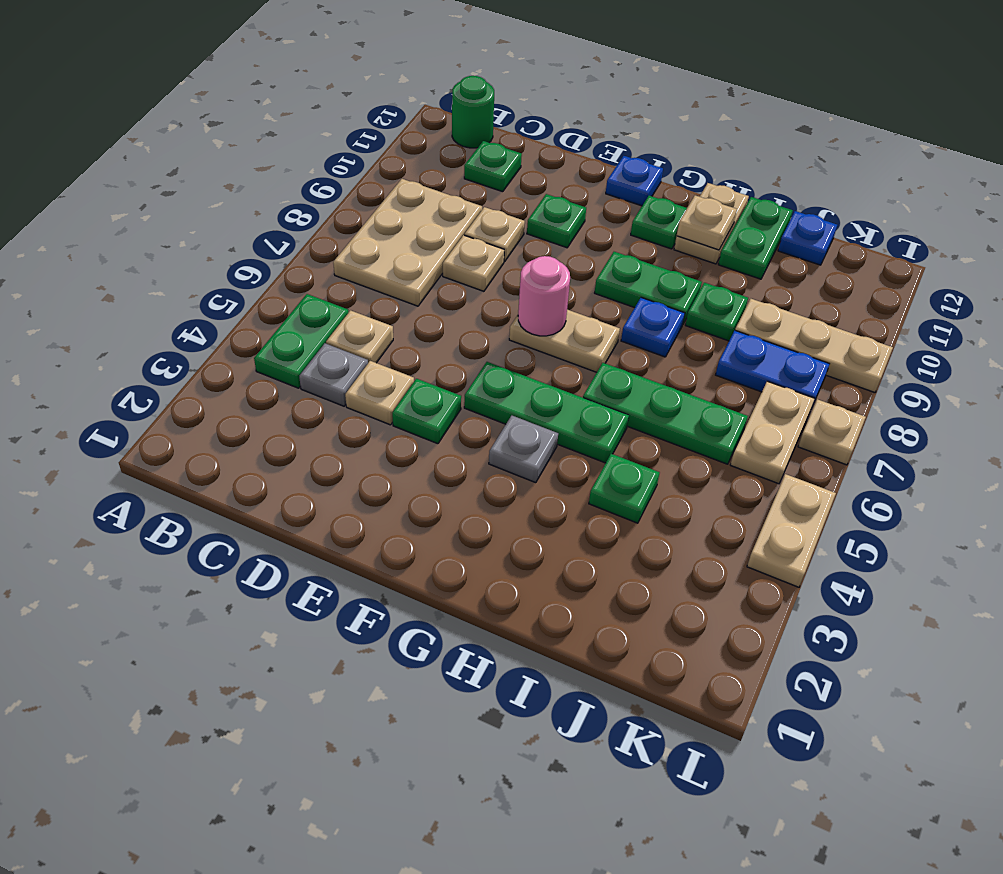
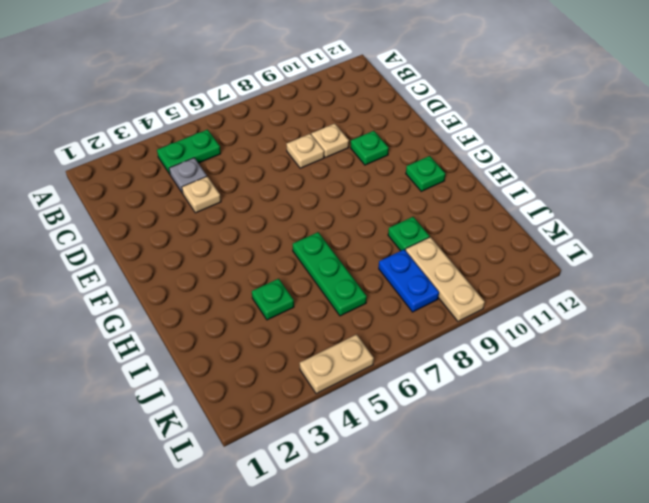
none -> tan plate B7:C9 level 1
none -> green round brick B12 level 1
none -> tan plate C5 level 1
none -> green plate C11 level 1

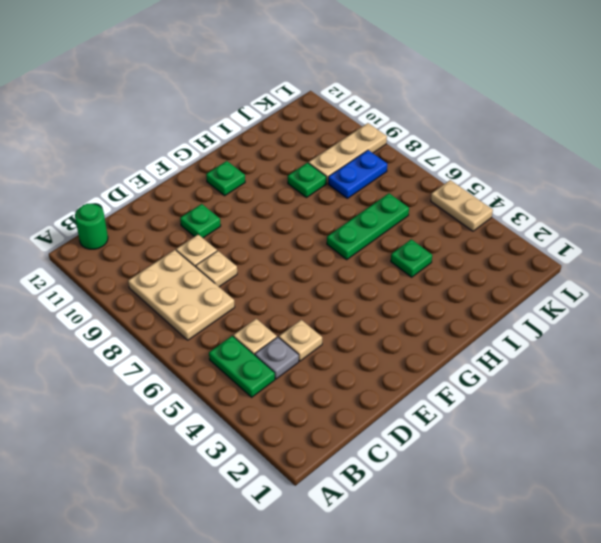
none -> green plate C11 level 1
none -> green plate E4 level 1
none -> green plate F5:H5 level 1
none -> tan plate F7:G7 level 1

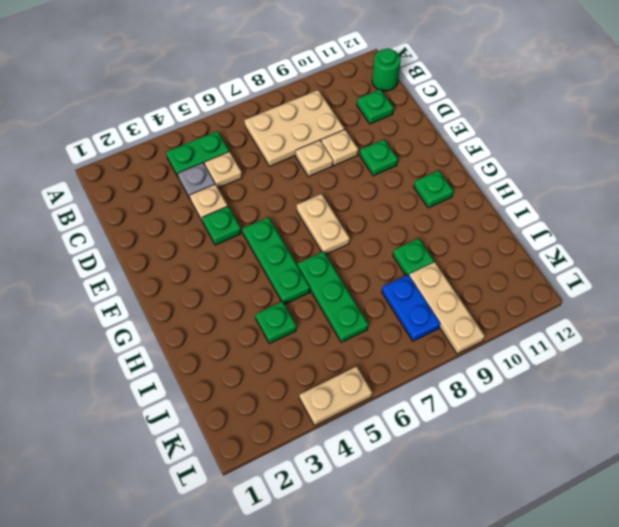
none -> blue plate F12 level 1
none -> grey plate G4 level 1
none -> green plate G9:H9 level 1
none -> blue plate H8 level 1

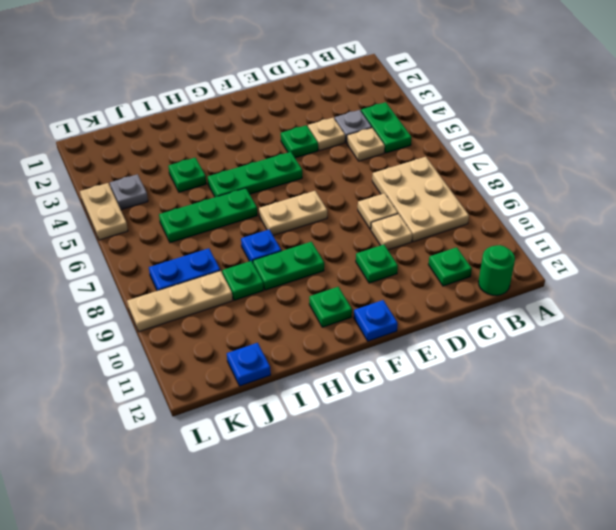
grey plate K4 level 1 -> grey plate G4 level 1
none -> tan plate H11:H12 level 1
none -> green plate I11:I12 level 1
none -> tan plate K6:K7 level 1
none -> tan plate L7 level 1

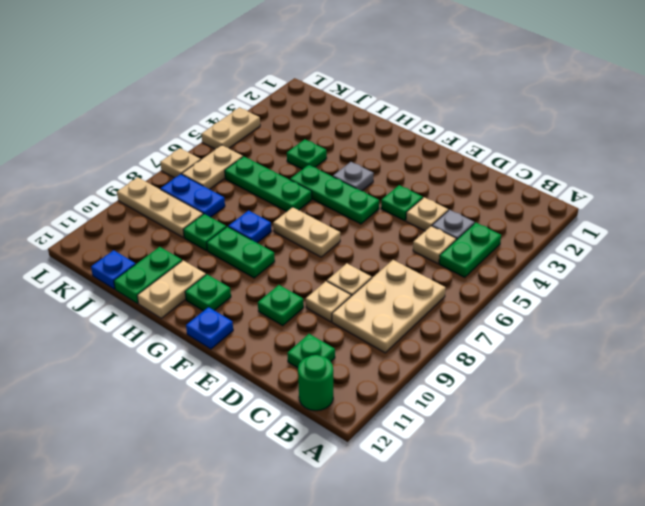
none -> pink round brick F7 level 2
none -> tan plate H11 level 2

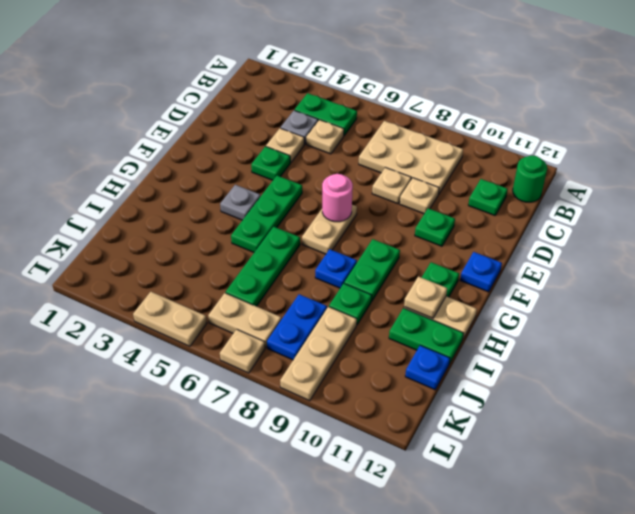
none -> green plate I4 level 1

